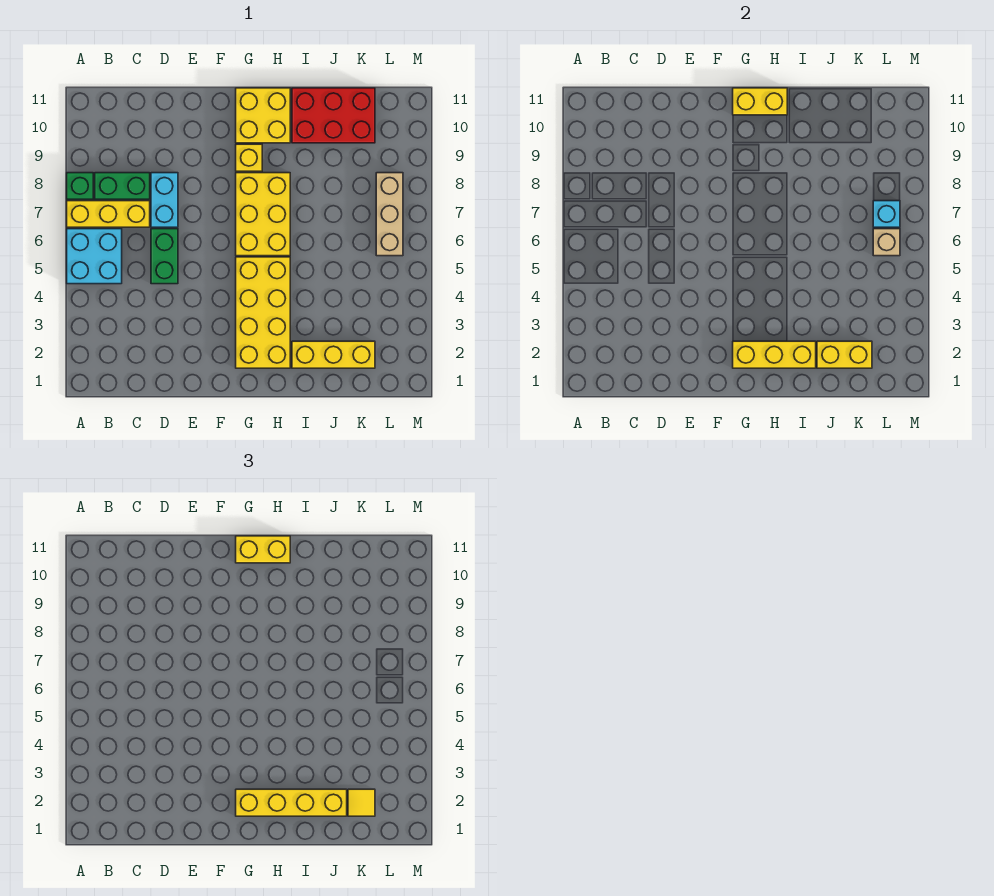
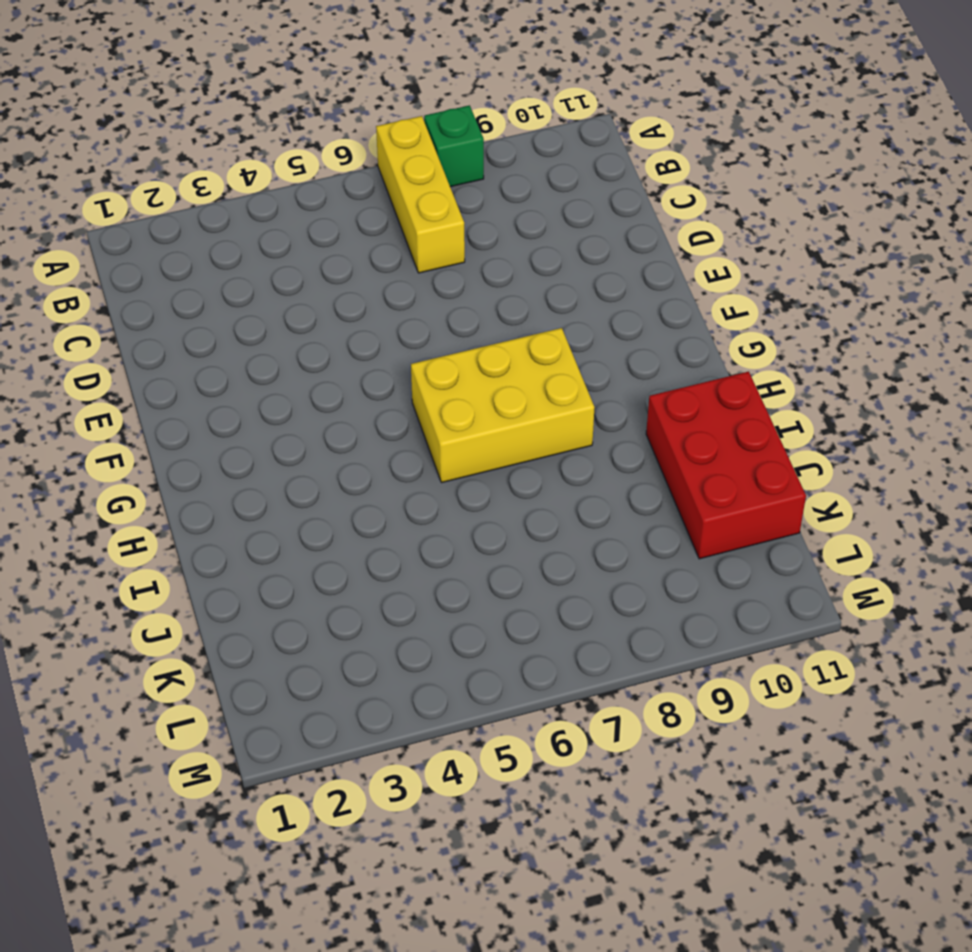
none -> cyan brick A5:B6 level 1
none -> green brick B8:C8 level 1
none -> green brick D5:D6 level 1

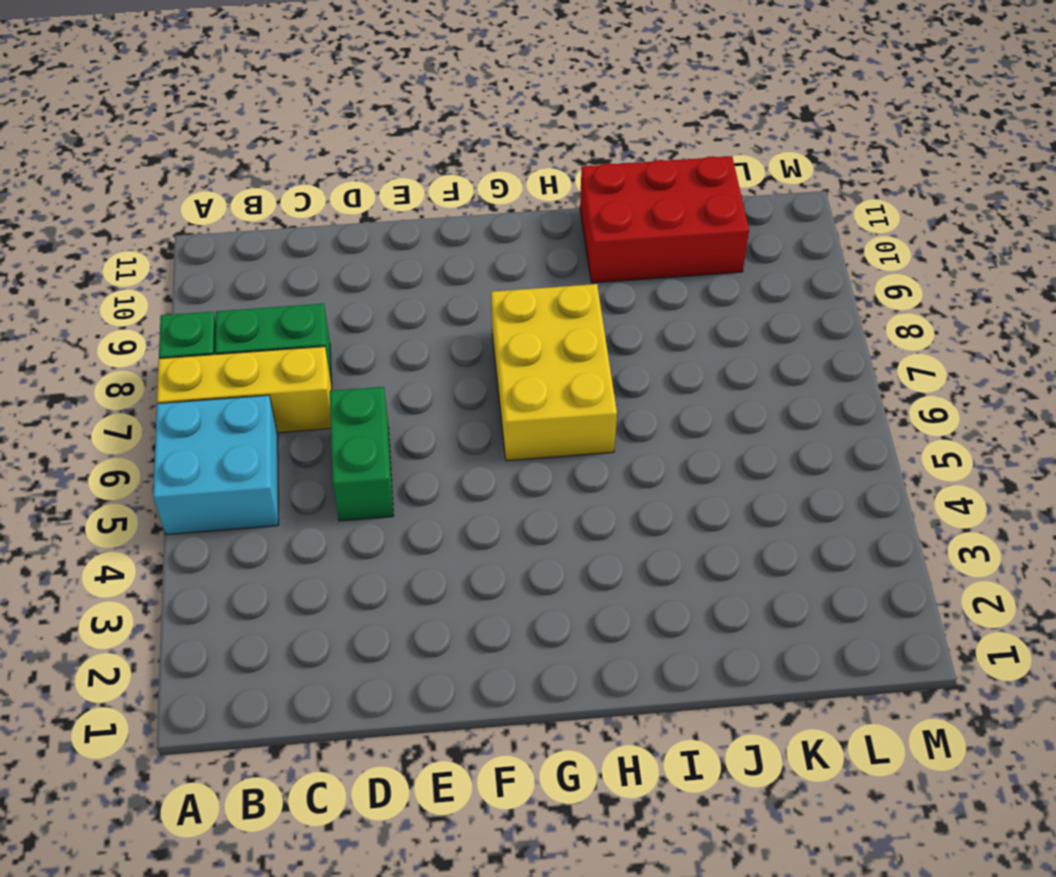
none -> cyan brick D7:D8 level 1
none -> yellow brick G2:H5 level 1
none -> yellow brick G9 level 1

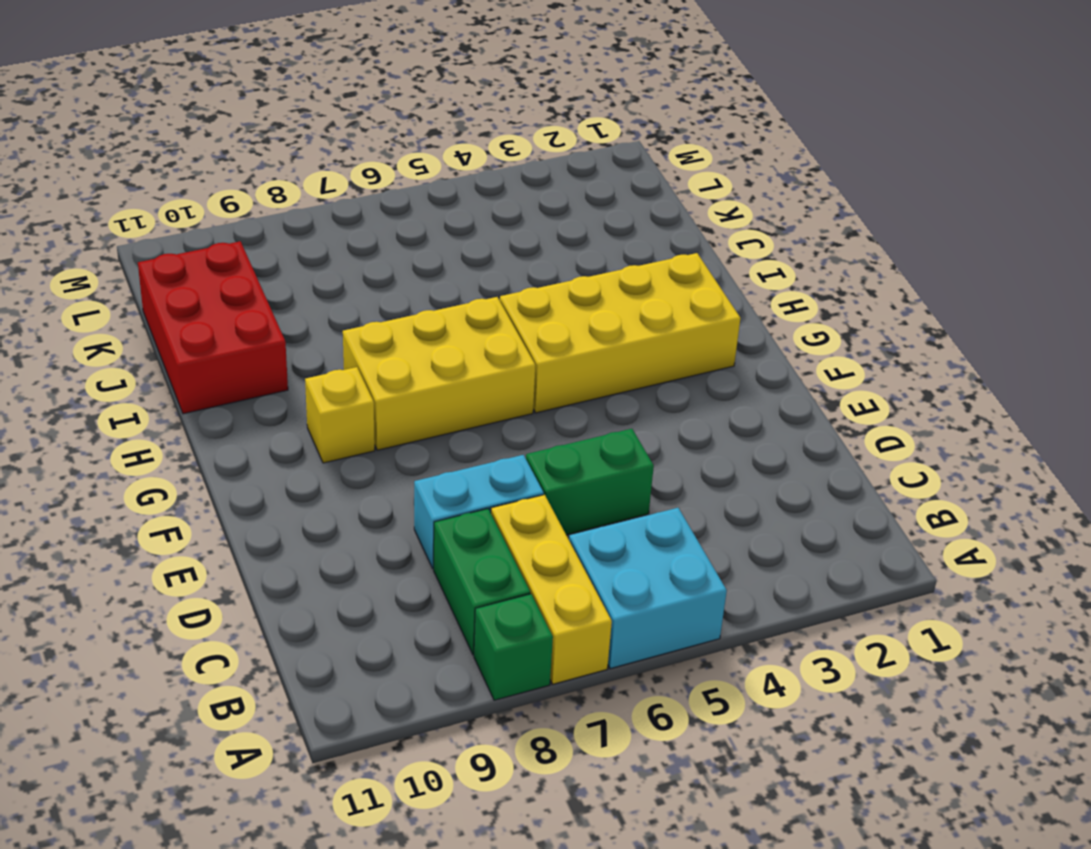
none -> yellow brick G10:H11 level 1
none -> yellow brick I2:K2 level 1
none -> tan brick L6:L8 level 1

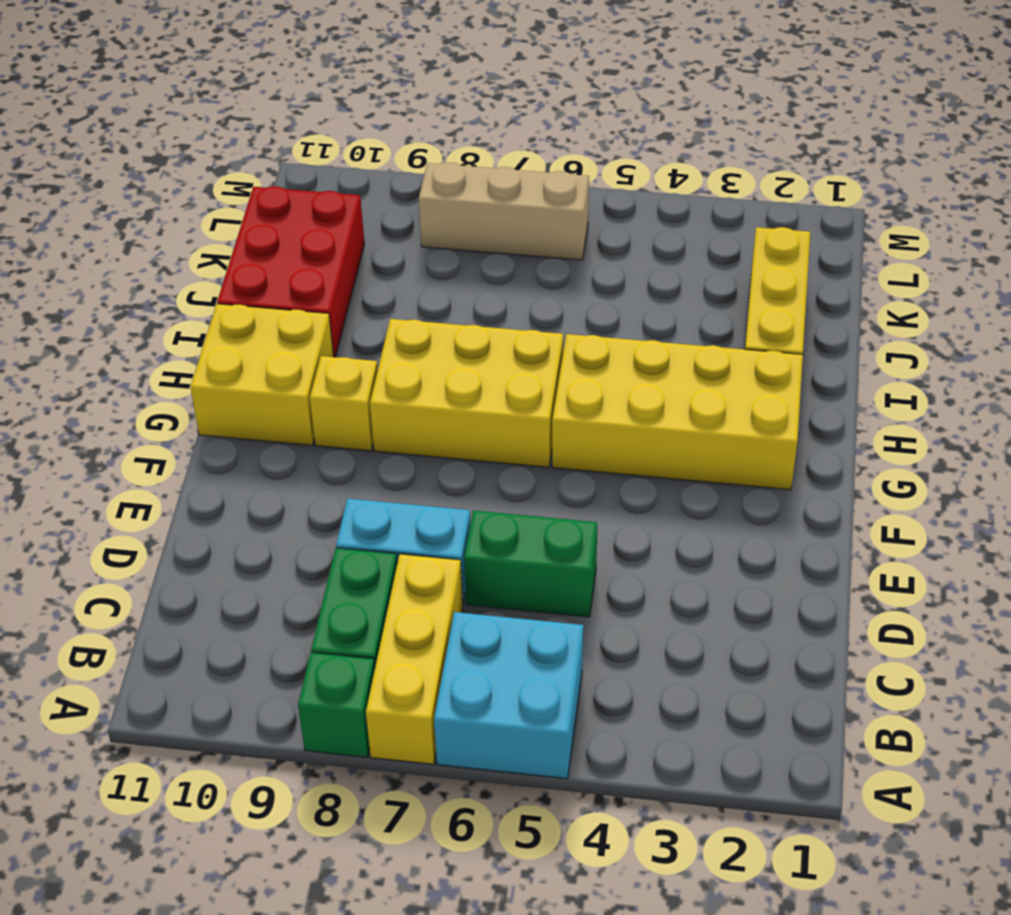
none -> yellow brick G2:I2 level 2
none -> yellow brick G11:H11 level 2
none -> yellow brick J2:K2 level 2

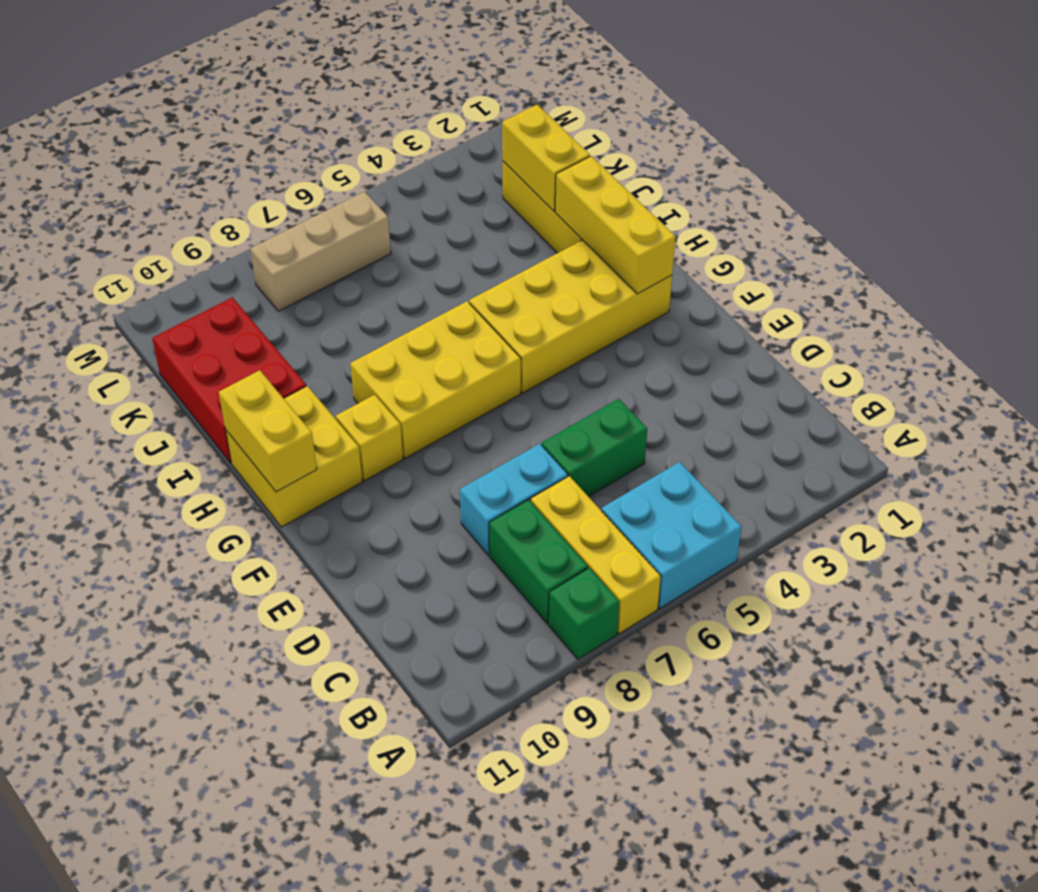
none -> tan brick L6 level 2
none -> cyan brick L7 level 2
none -> yellow brick G2:J2 level 3

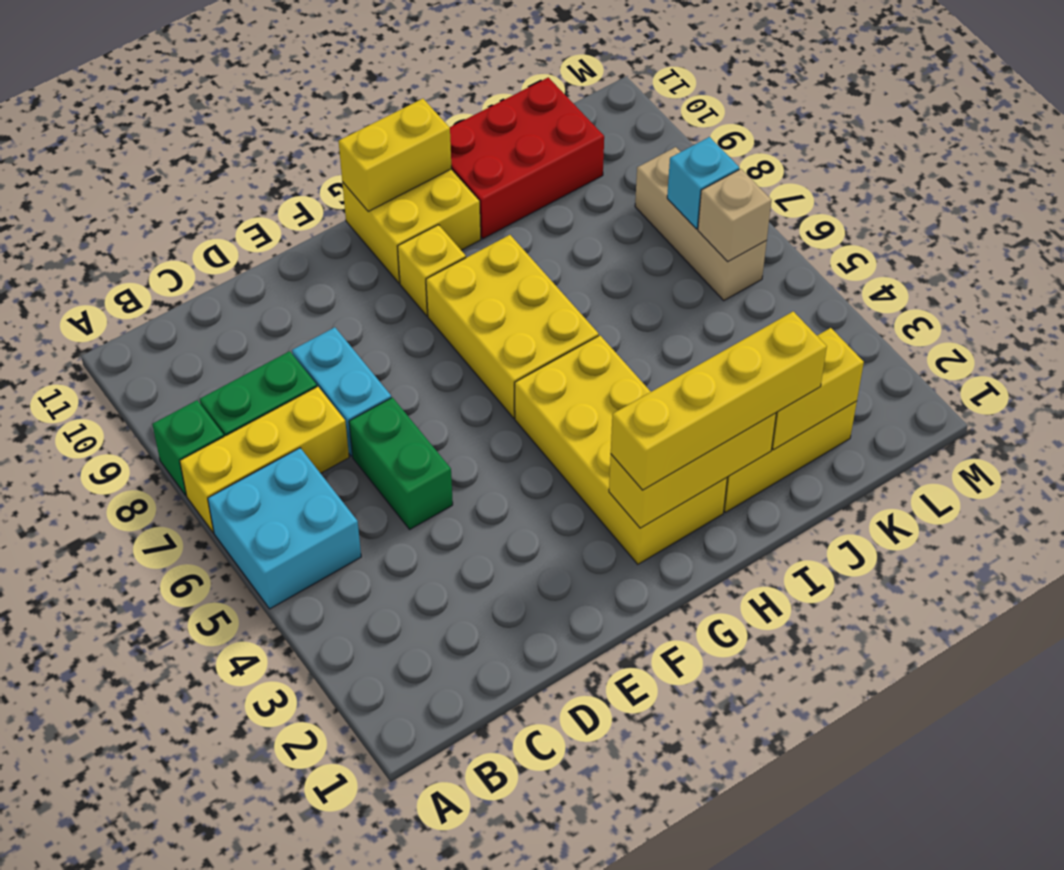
none -> yellow brick G11:H11 level 3
none -> yellow tile K2 level 3

